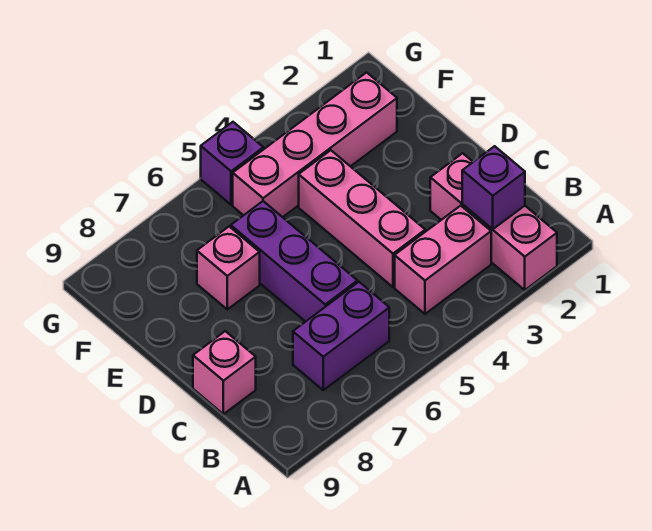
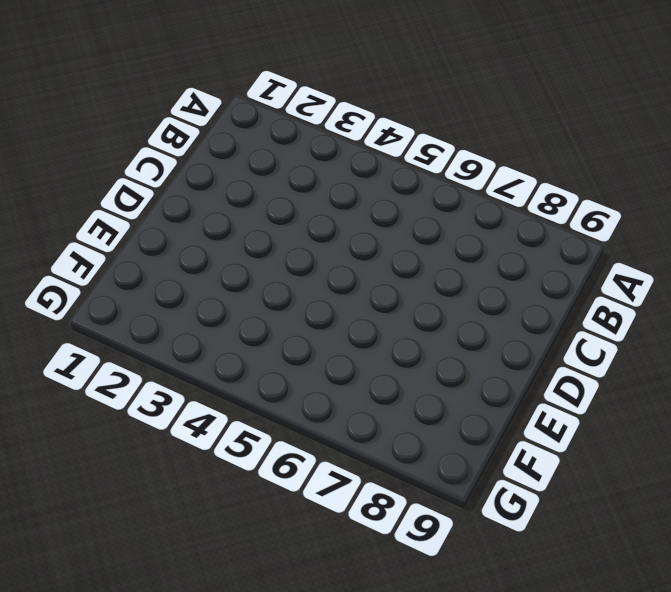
none -> pink brick A2:C2 level 1
none -> pink brick B3:B4 level 1

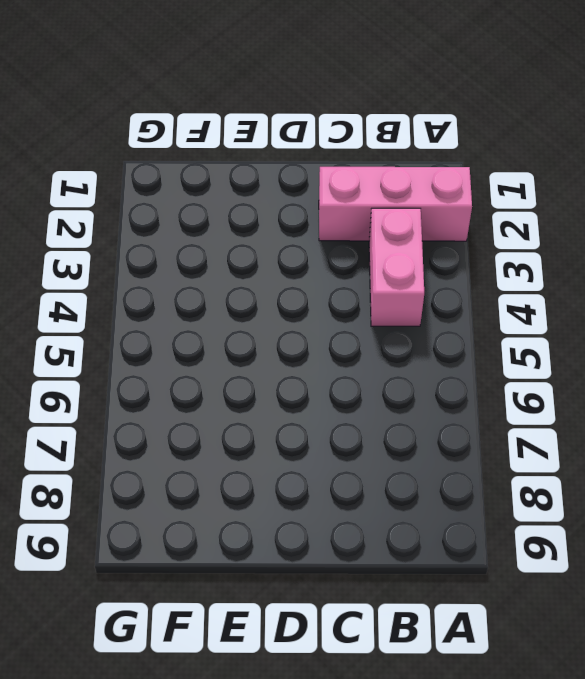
none -> purple brick B6:B7 level 1
none -> pink brick C4:E4 level 1

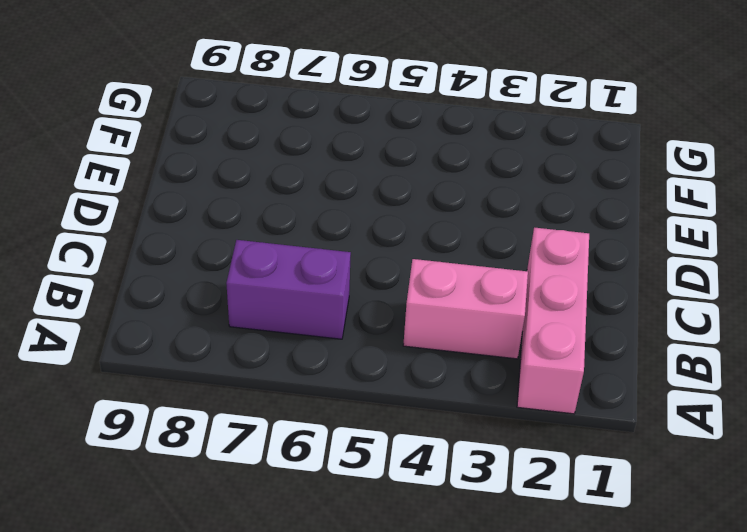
none -> pink brick C4:E4 level 1
none -> purple brick C6:E6 level 1

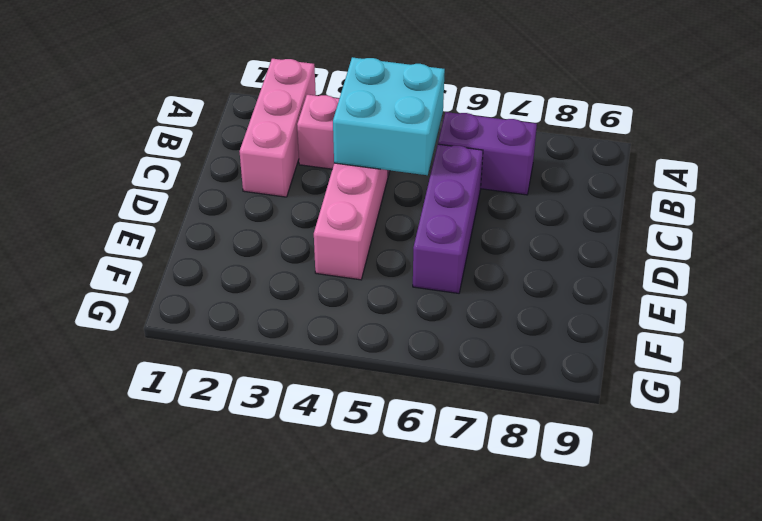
cyan brick B4:C5 level 2 -> none
none -> pink brick C9 level 1
none -> pink brick E7 level 1

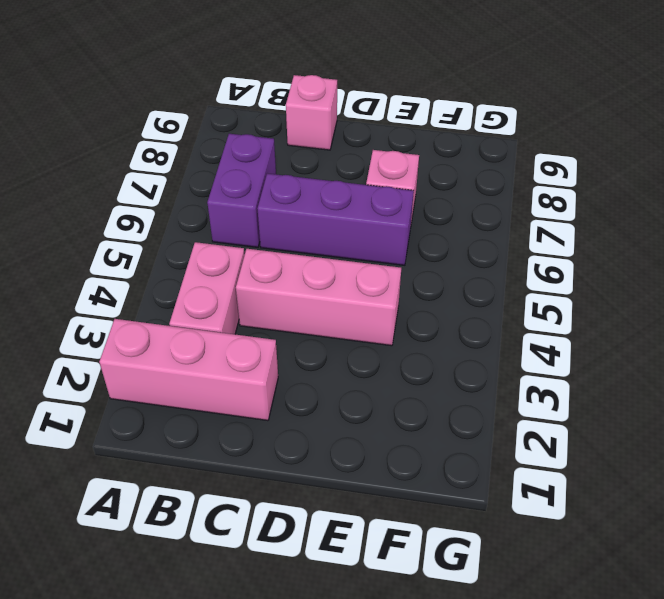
none -> pink brick F2:F5 level 1
none -> purple brick G5 level 1

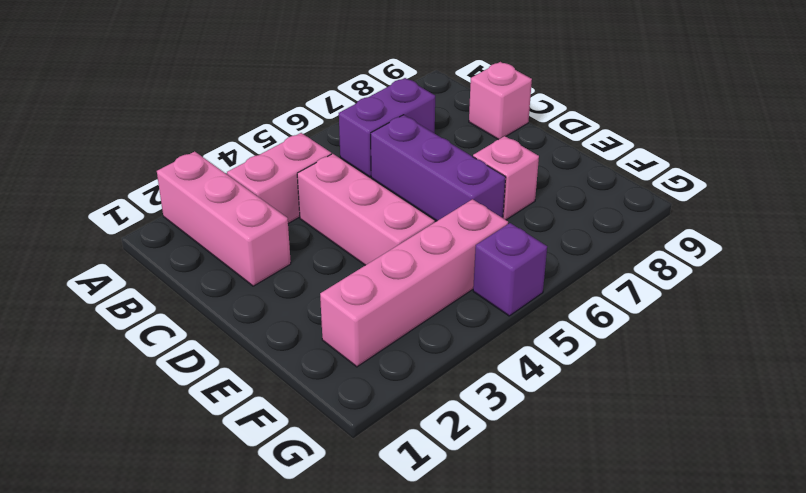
none -> purple brick B2 level 2

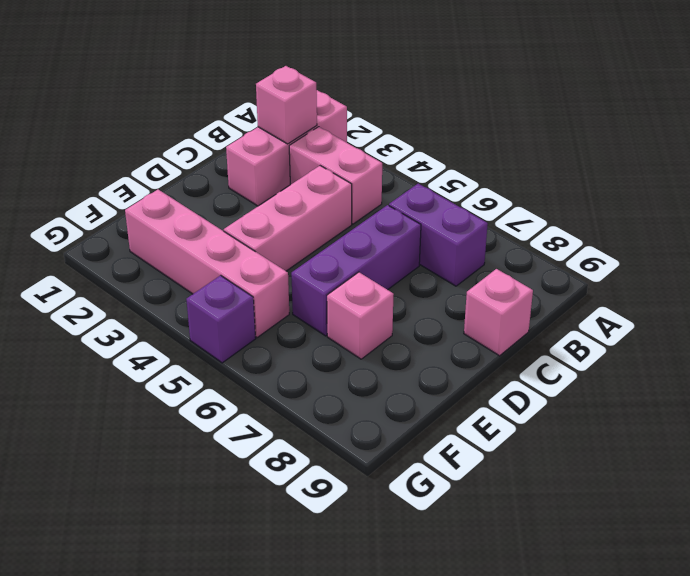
pink brick B2 level 2 -> purple brick B2 level 2

